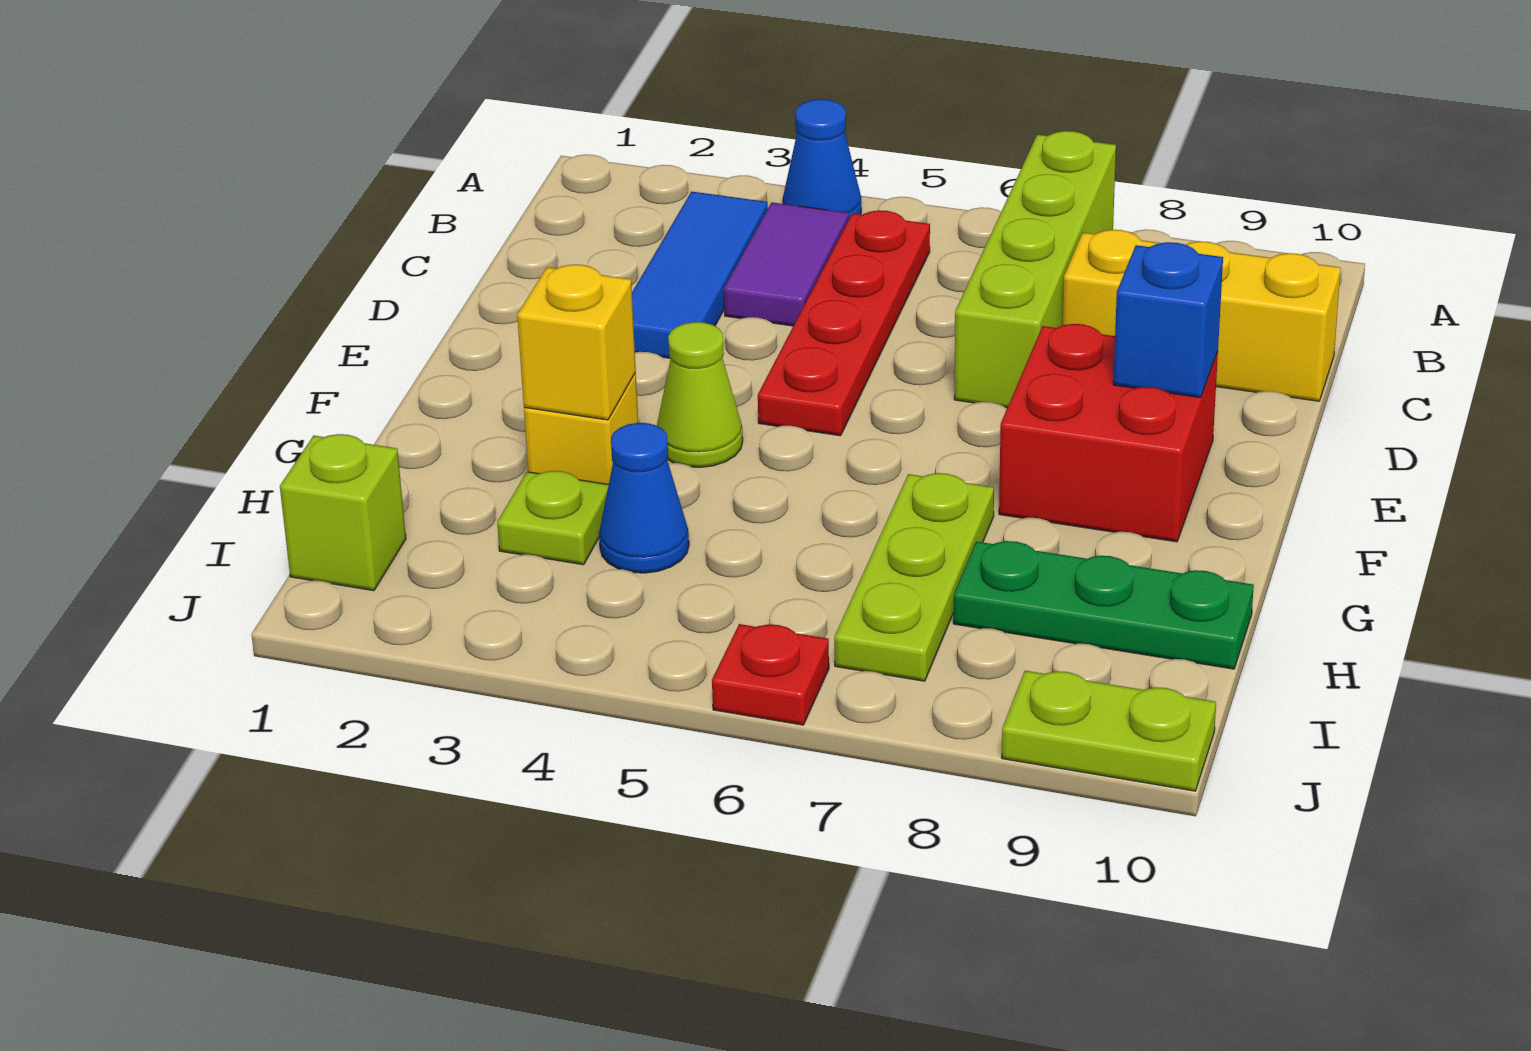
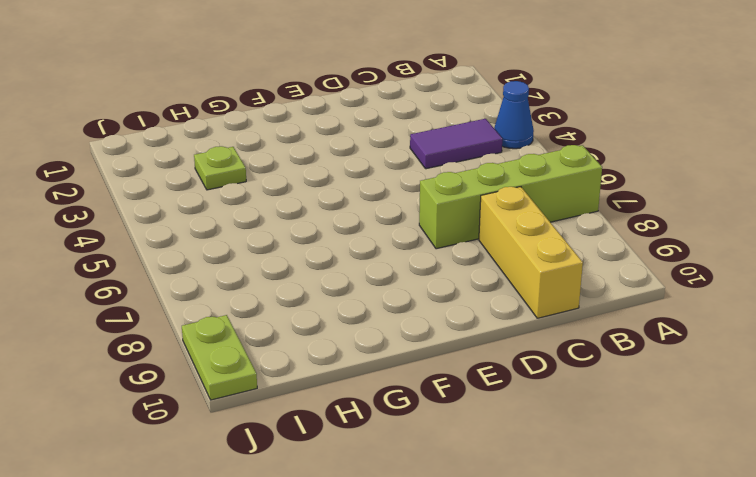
none -> blue tile B3:D3 level 1
none -> red plate B5:E5 level 1
none -> red brick E8:F9 level 1

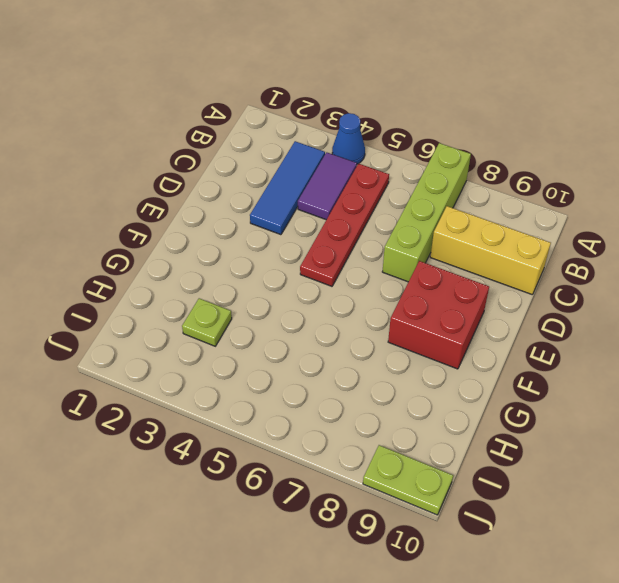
none -> lime cone F4 level 1
none -> yellow brick G3 level 1
none -> lime plate G7:I7 level 1

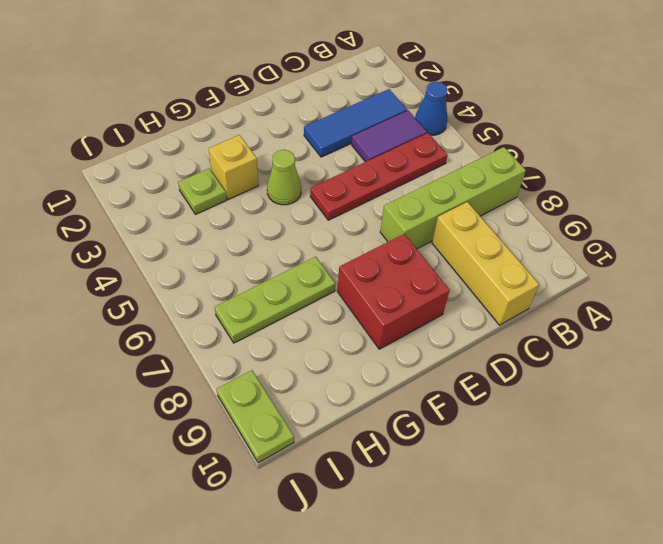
none -> blue cone H4 level 1
none -> green plate H8:H10 level 1
none -> lime brick I1 level 1

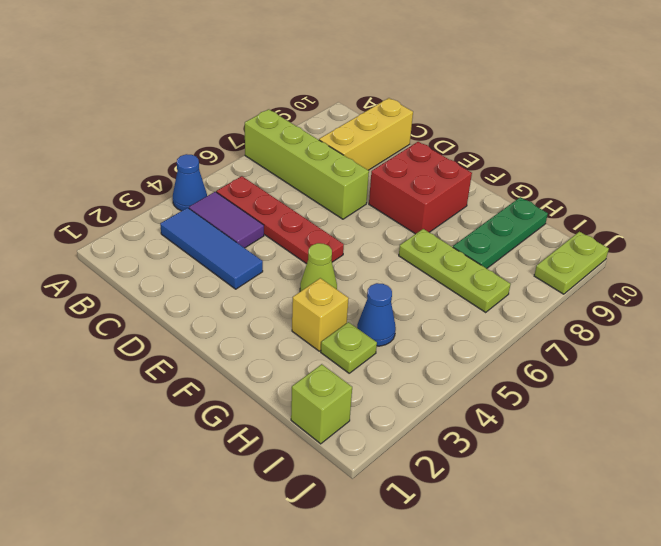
none -> red plate J6 level 1
none -> blue brick E9 level 2
none -> yellow brick G3 level 2

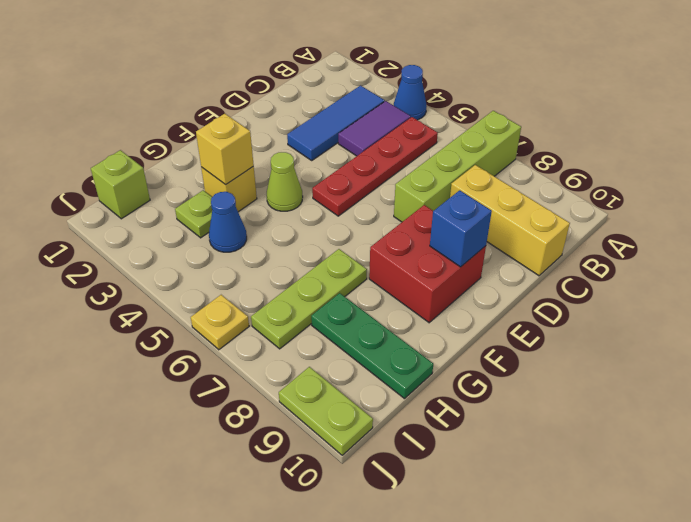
yellow plate J6 level 1 -> red plate J6 level 1

